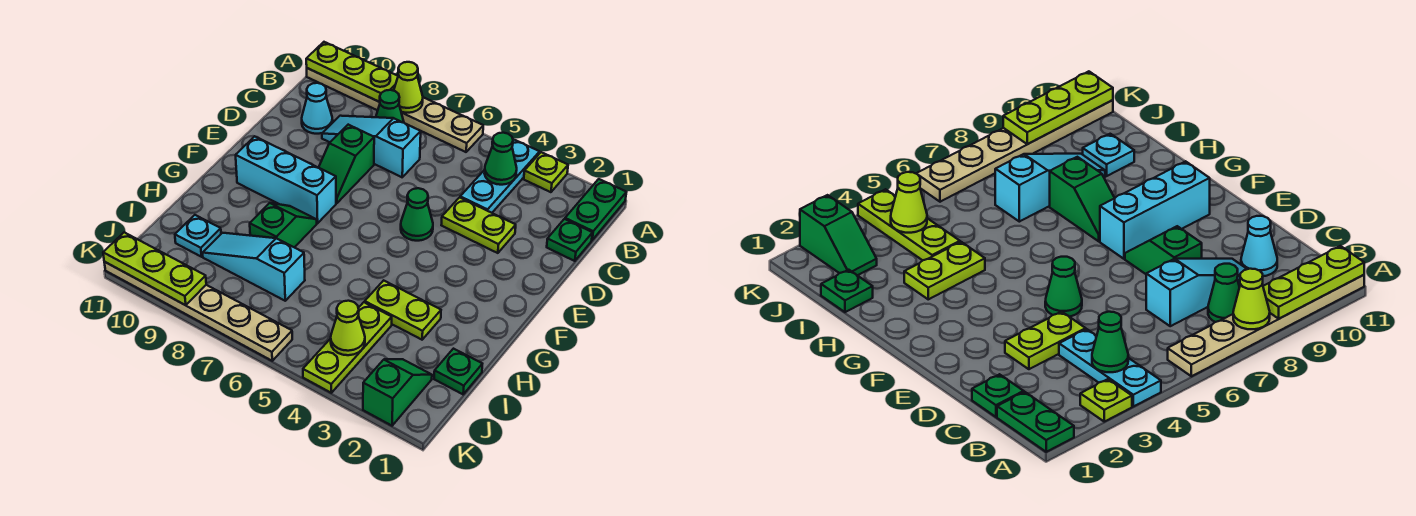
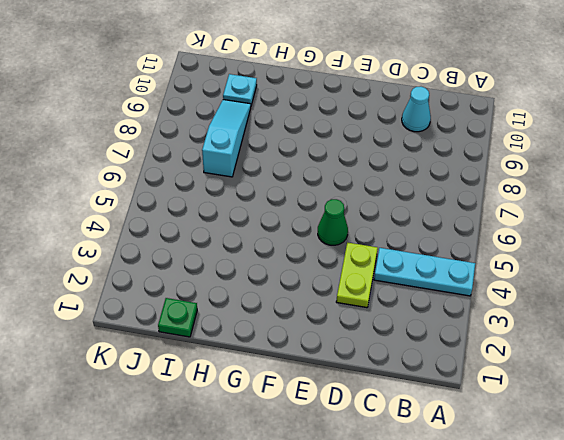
none -> green plate A1:B1 level 1
none -> lime plate A3 level 1
none -> tan plate A6:A11 level 1

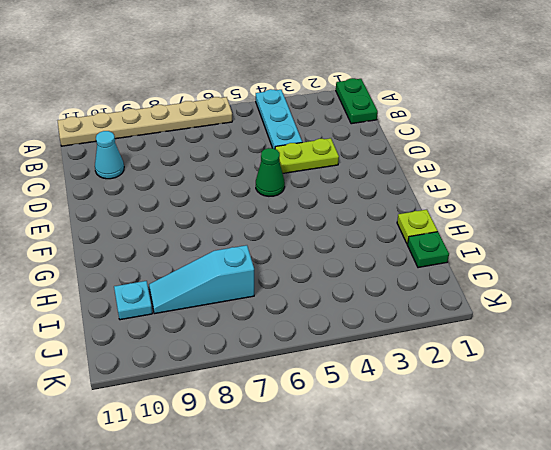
lime plate H1 level 1 -> lime plate A3 level 1
none -> green cone B8 level 1
none -> green plate C1 level 1
none -> cyan slope C7:C9 level 1 top 7

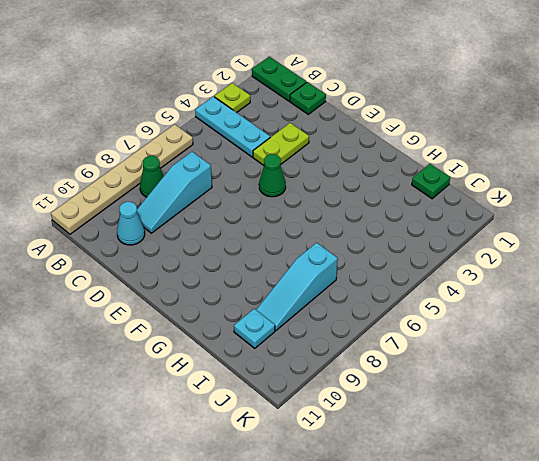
none -> green slope D8:E8 level 1 top D
none -> cyan brick F8:F10 level 1
none -> green slope G8:H8 level 1 top H

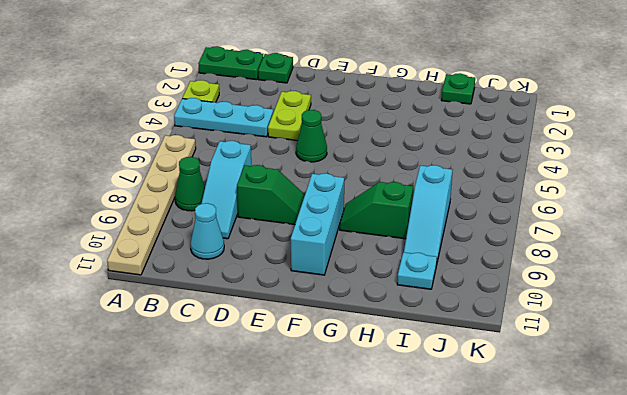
none -> lime plate H3:H4 level 1
none -> lime plate I4:K4 level 1
none -> green slope J2:K2 level 1 top K

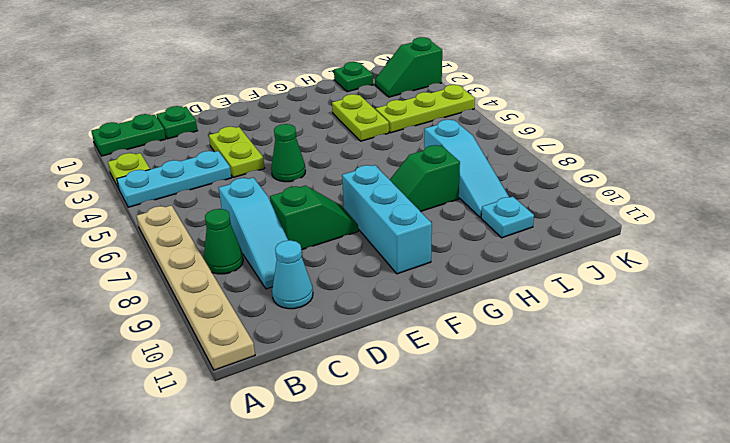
none -> tan plate K6:K11 level 1
none -> lime cone A8 level 2
none -> lime plate A9:A11 level 2

